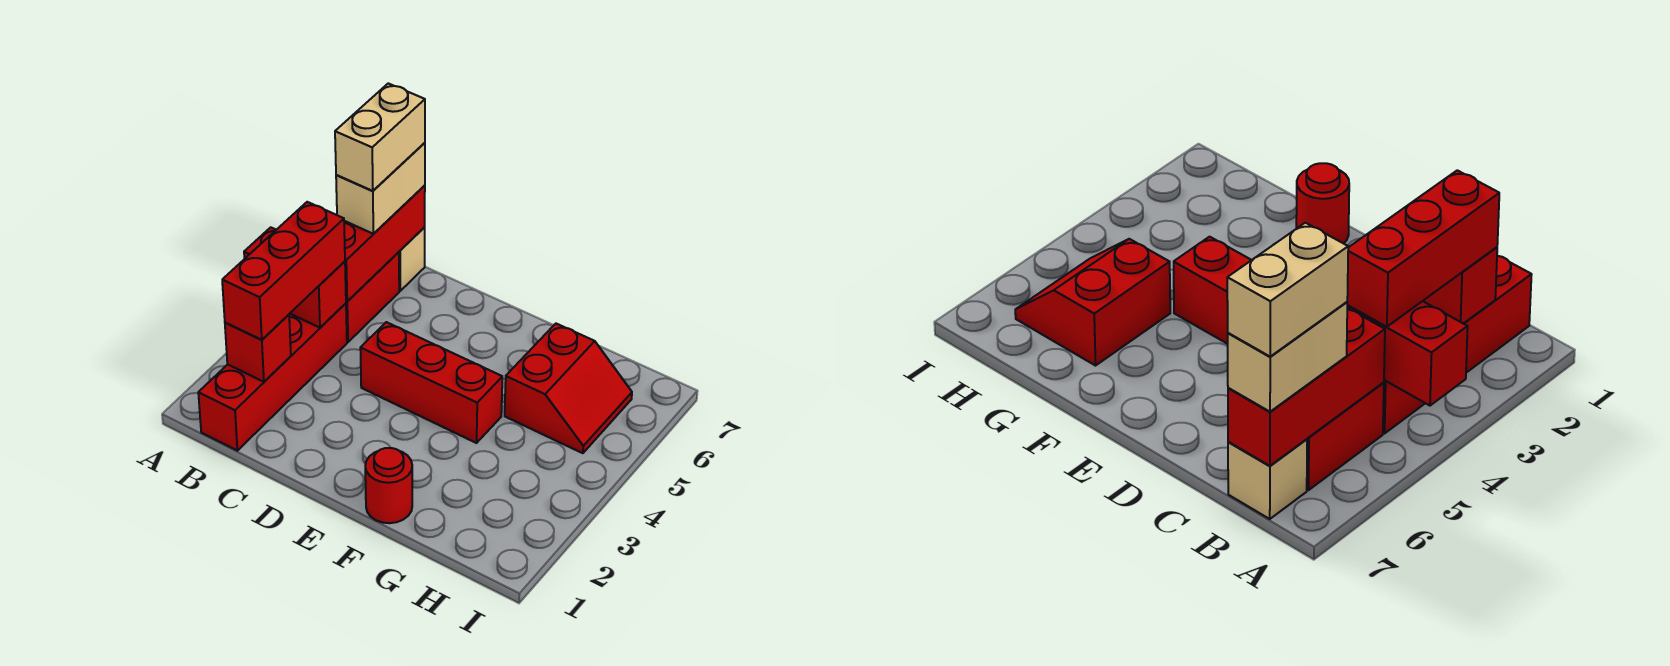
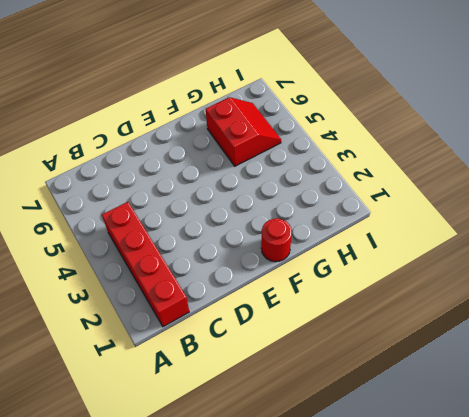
none -> red brick B5:B6 level 1
none -> tan brick B7 level 1
none -> red brick D4:F4 level 1

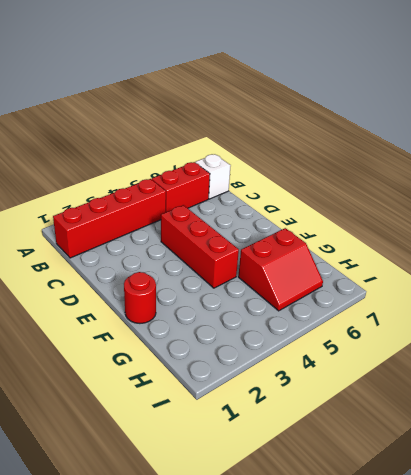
white brick B7 level 1 -> tan brick B7 level 1
none -> red brick A4:B4 level 2
none -> red brick B2 level 2
none -> red brick B5:B7 level 2

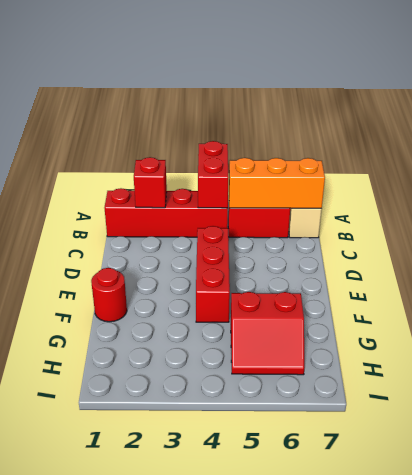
orange brick B5:B7 level 2 -> red brick B5:B7 level 2
none -> red brick B2:B4 level 3
none -> tan brick B6:B7 level 3
none -> tan brick B6:B7 level 4

